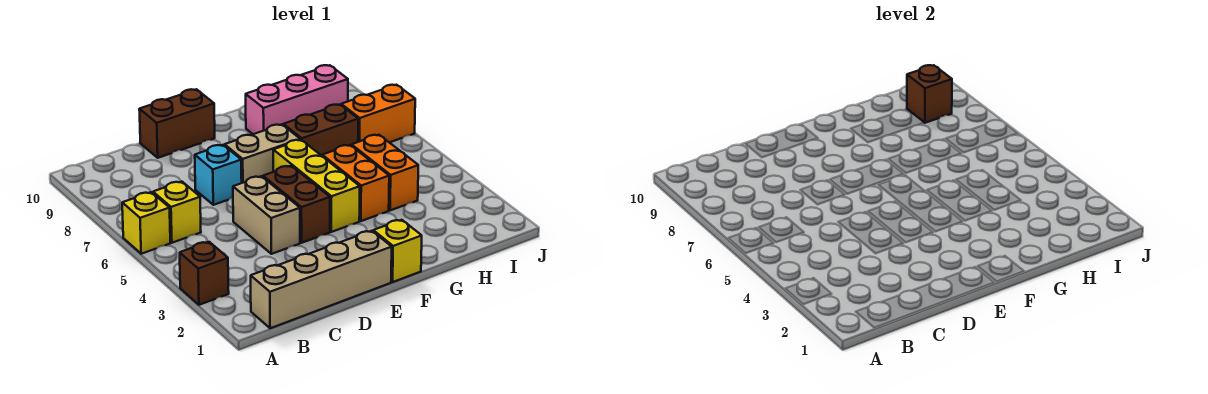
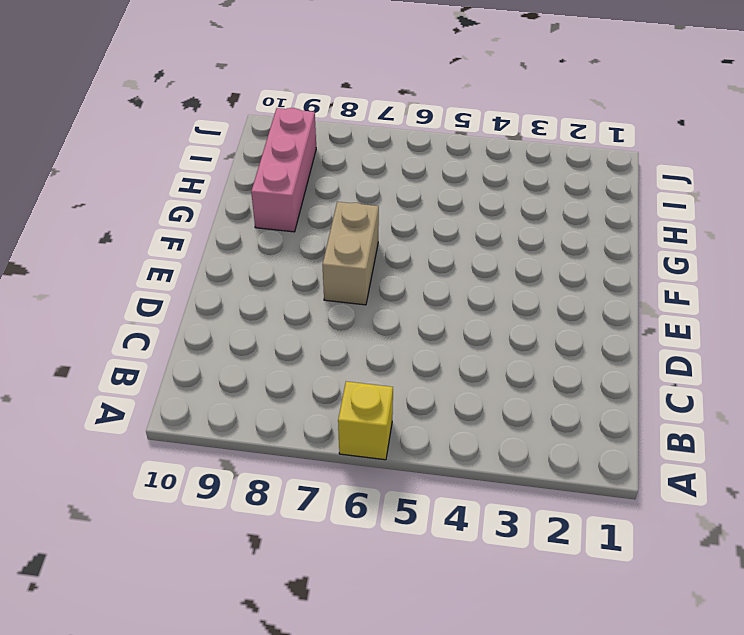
none -> brown brick A3 level 1
none -> tan brick B1:E1 level 1
none -> yellow brick B6 level 1

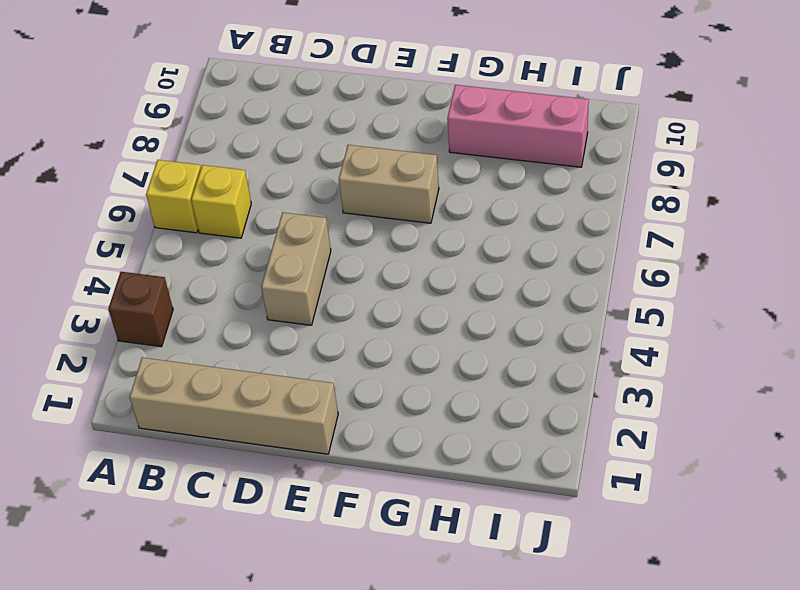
none -> cyan brick D7 level 1
none -> brown brick D10:E10 level 1
none -> brown brick E4:E5 level 1

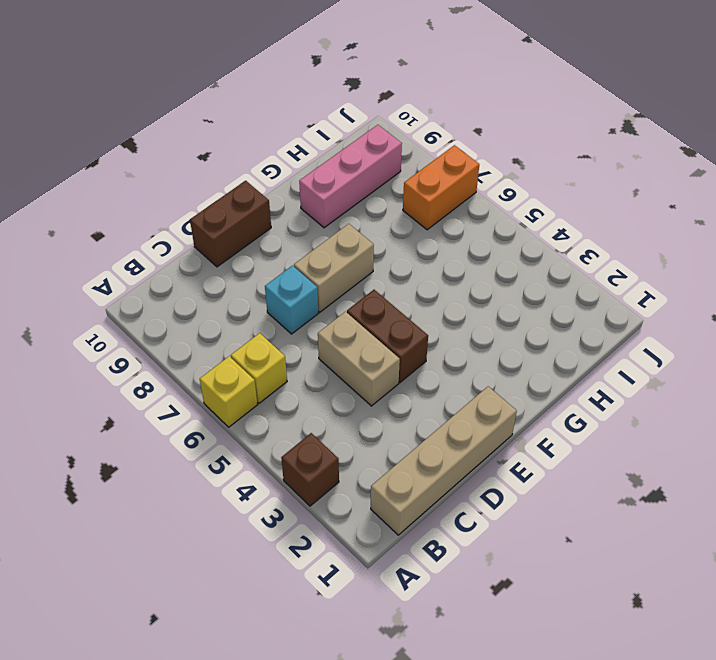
none -> yellow brick F1 level 1
none -> yellow brick F4:F6 level 1
none -> orange brick G4:G5 level 1

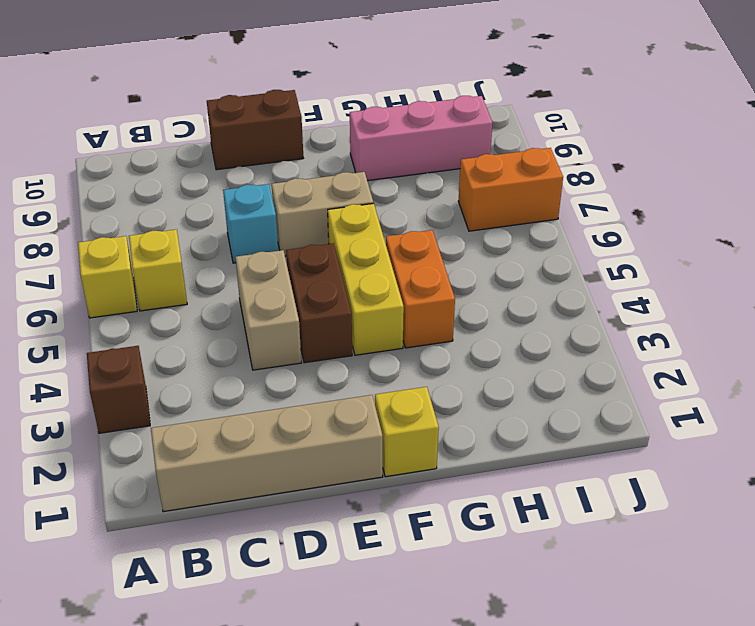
none -> brown brick G7:H7 level 1
none -> orange brick H4:H5 level 1
none -> brown brick I9 level 2

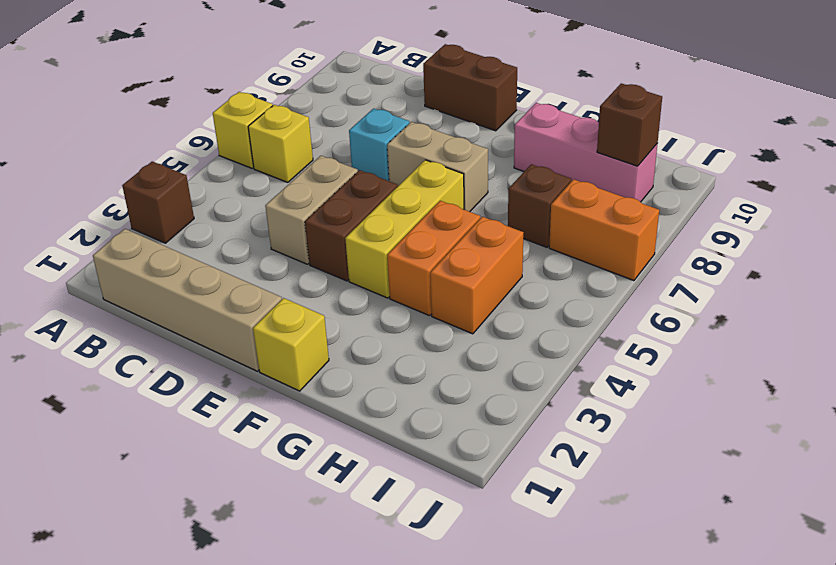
brown brick H7 level 1 -> brown brick G7:H7 level 1

